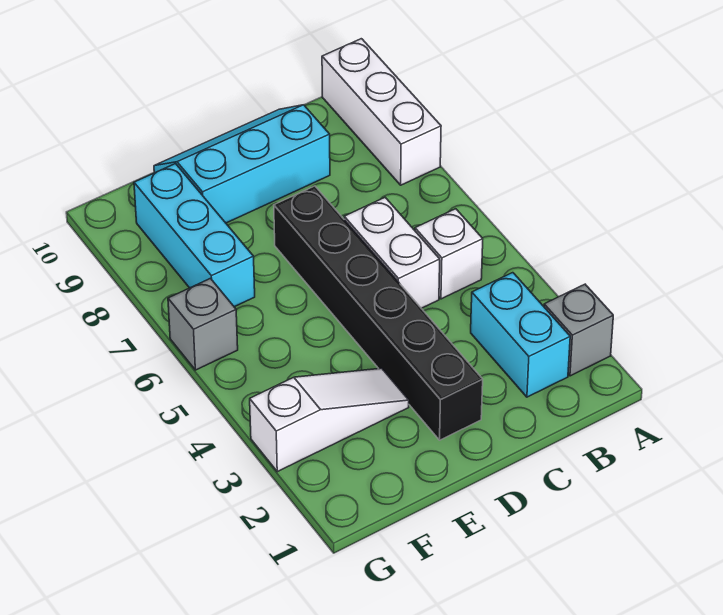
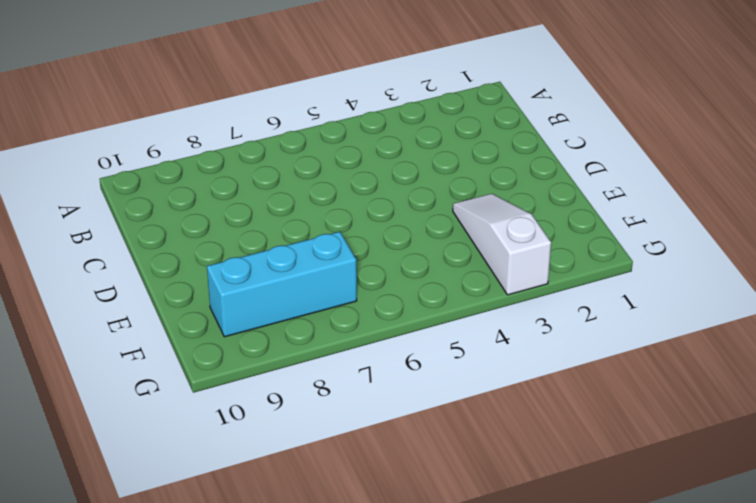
none -> grey brick A2 level 1
none -> white brick A8:A10 level 1

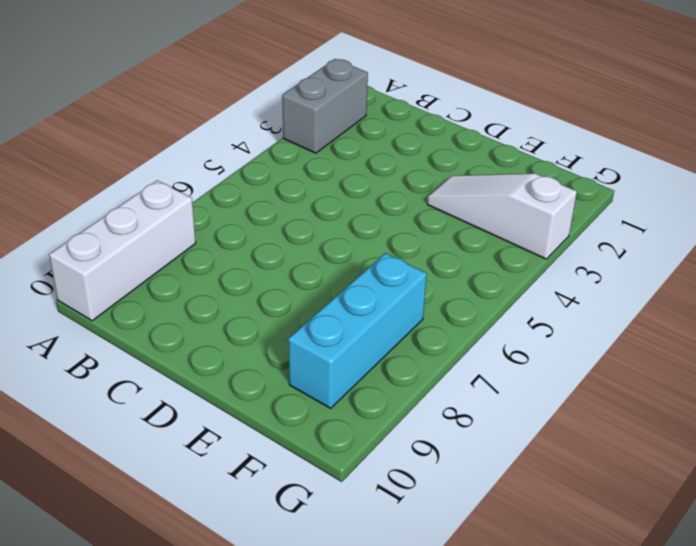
grey brick A2:A3 level 1 -> grey brick A2 level 1
none -> cyan brick B2:B3 level 1
none -> white brick B5 level 1

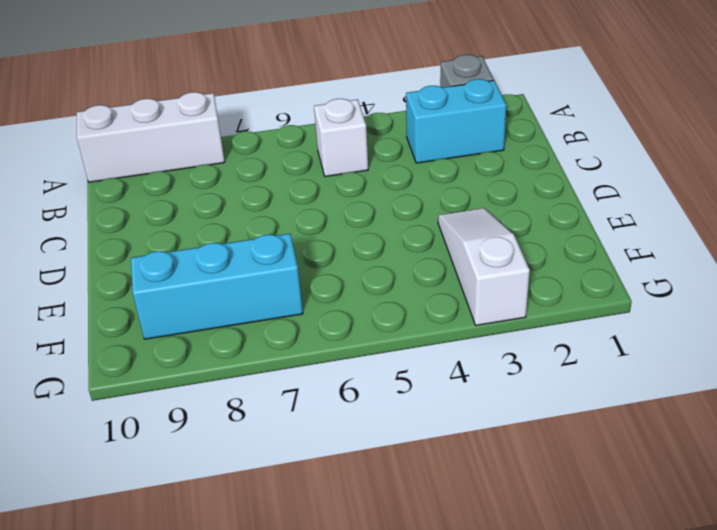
none -> white brick C5:C6 level 1
none -> cyan slope C9:E10 level 1 top 9

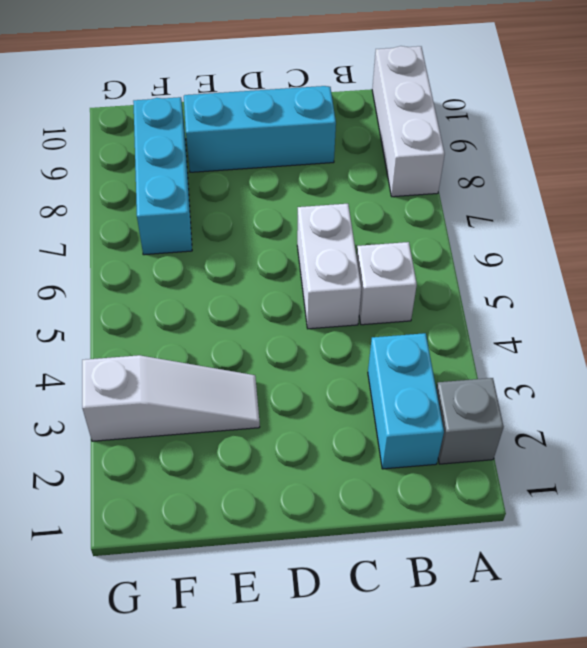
none -> black brick D2:D7 level 1
none -> grey brick G6 level 1

